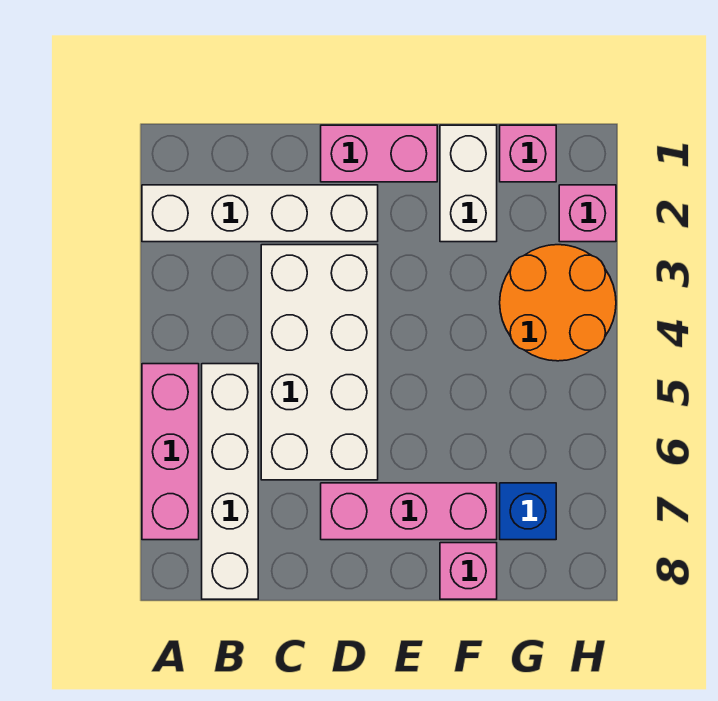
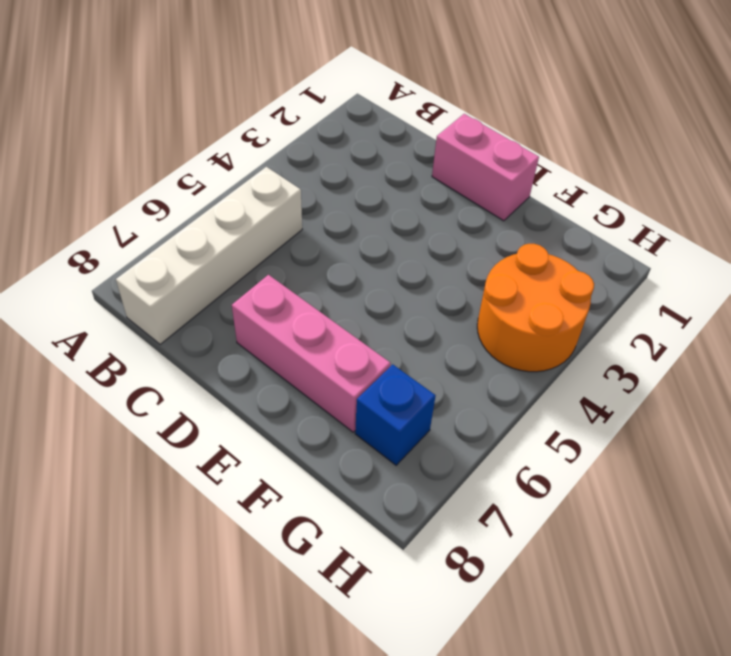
none -> white brick A2:D2 level 1
none -> pink brick A5:A7 level 1
none -> white brick C3:D6 level 1

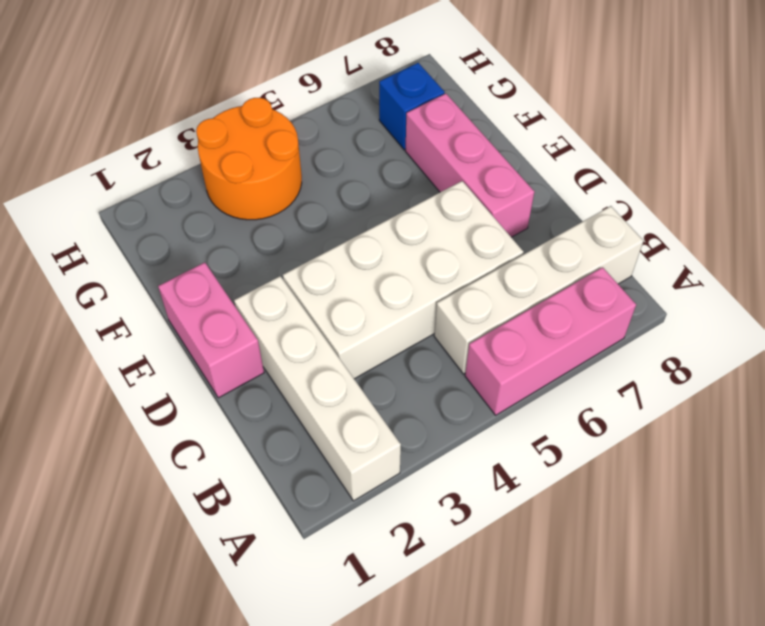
none -> white brick F1:F2 level 1
none -> pink brick F8 level 1
none -> pink brick G1 level 1

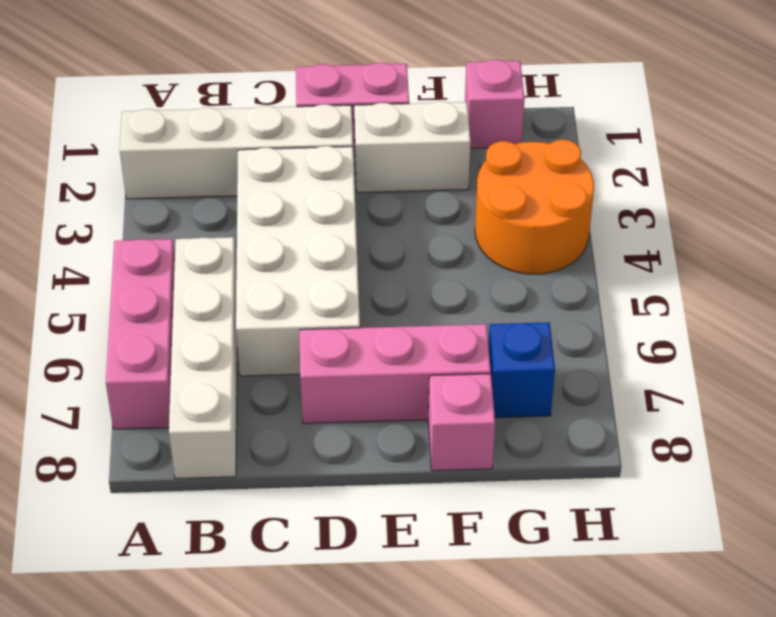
white brick E2:F2 level 1 -> white brick F1:F2 level 1
none -> pink brick H2 level 1

